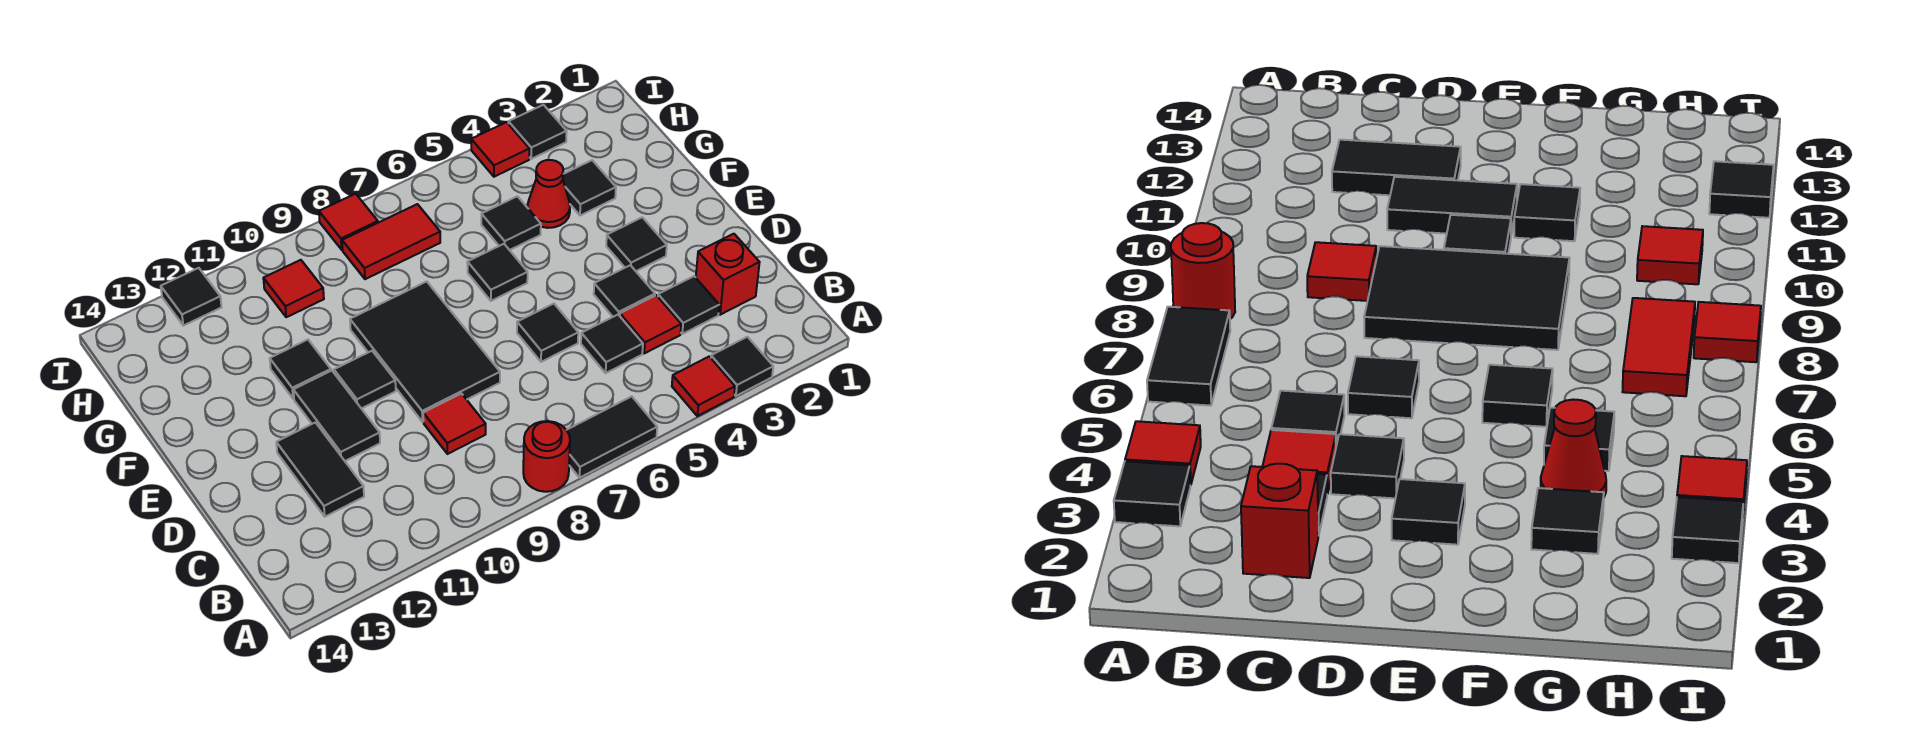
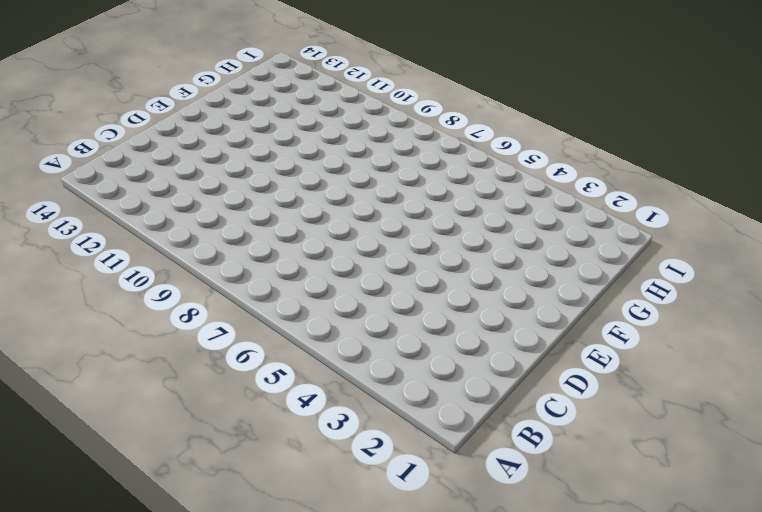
none -> black tile A3 level 1
none -> red tile A4 level 1
none -> black tile A6:A7 level 1

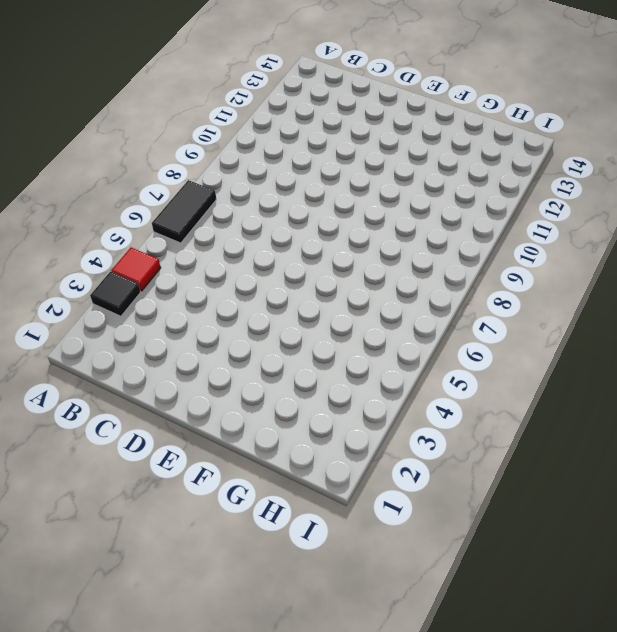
none -> red round brick A8 level 1
none -> red brick C2 level 1
none -> black tile C3 level 1

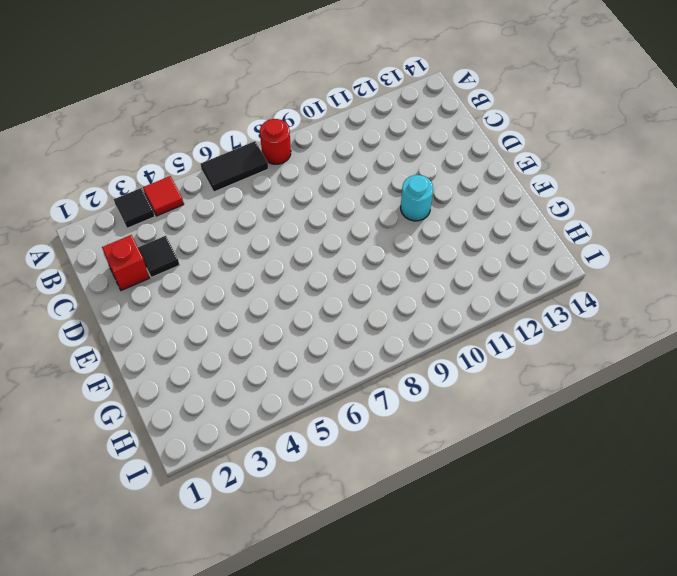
cyan round brick E11 level 1 -> black tile D11:E11 level 1
none -> red tile C4 level 1
none -> black tile C5 level 1
none -> red tile C9 level 1

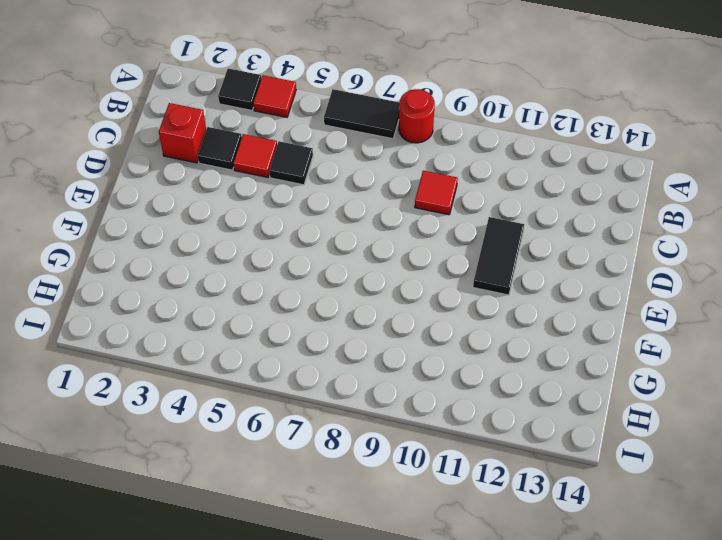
none -> black tile C12:D12 level 1
none -> black tile D4 level 1
none -> black tile D6 level 1

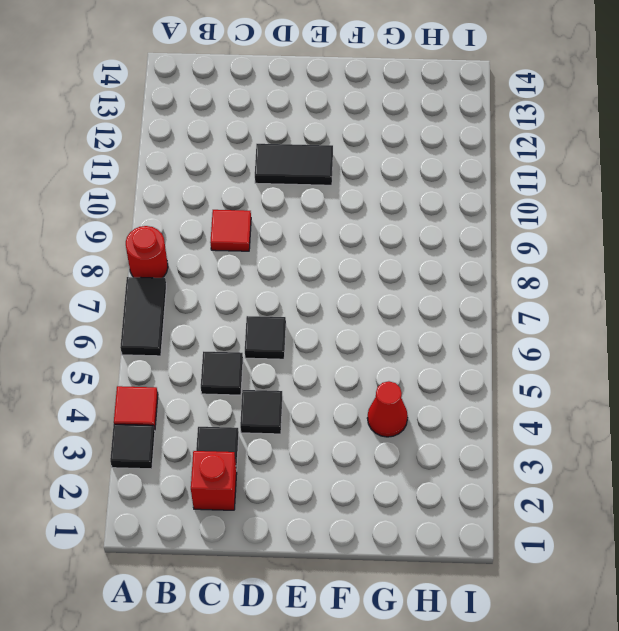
none -> red tile C4 level 1
none -> black tile C12:D12 level 1
none -> black tile D8:F9 level 1

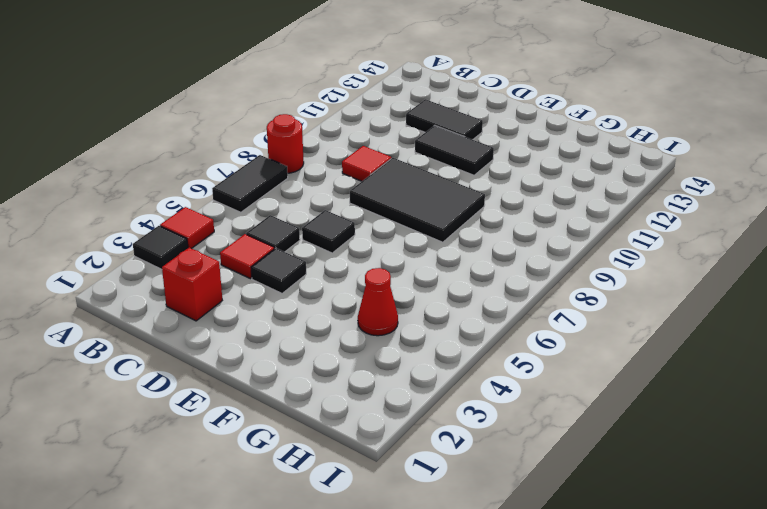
none -> black tile C3 level 1
none -> black tile E3 level 1
none -> black tile E10 level 1

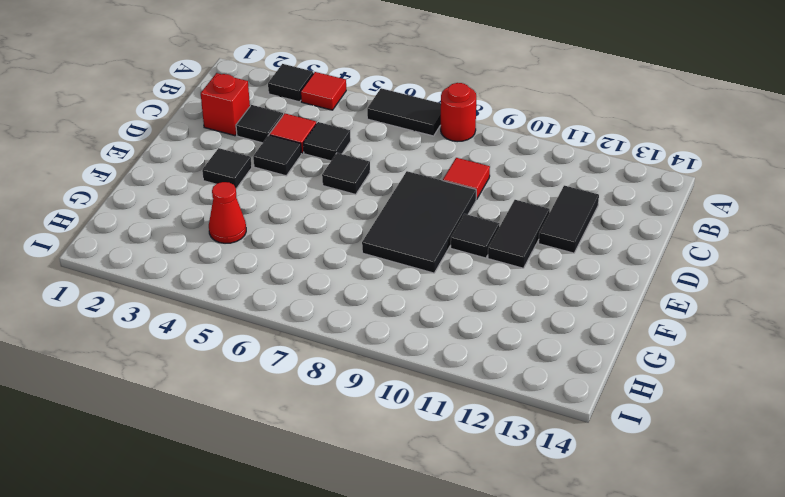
none -> black tile F6 level 1
none -> black tile F11 level 1
none -> black tile G3 level 1

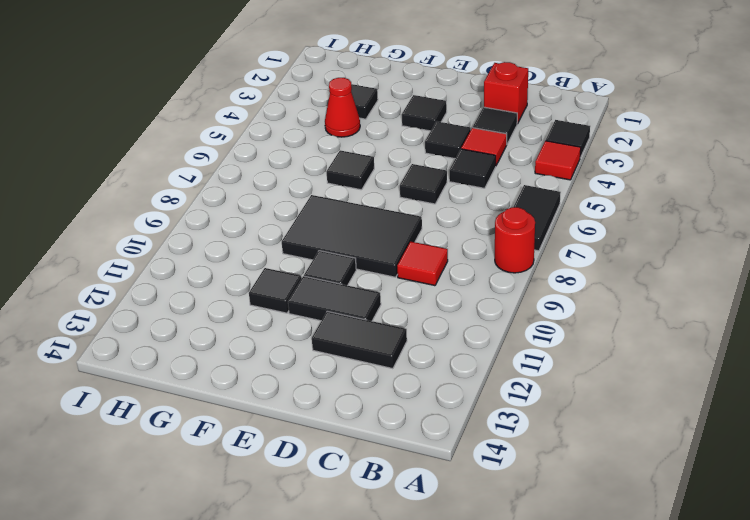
none -> black tile G5 level 1
none -> red tile H7:H8 level 1
none -> red tile H10 level 1

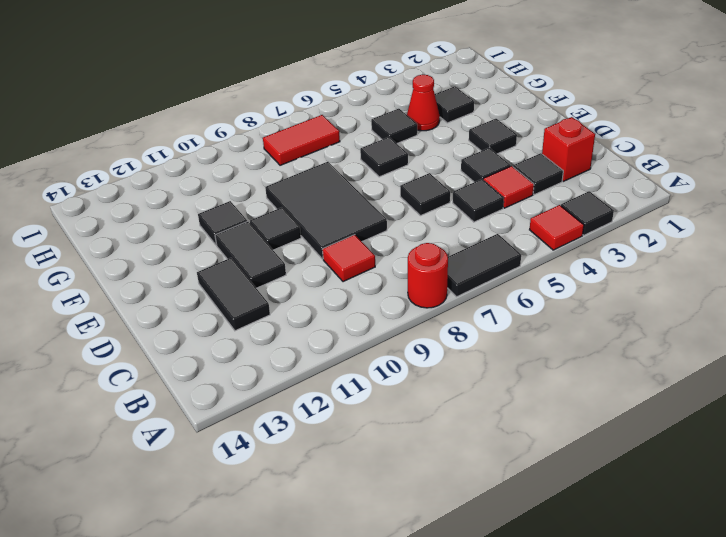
none -> red tile H10 level 1
none -> black tile I3 level 1
none -> red tile I4 level 1

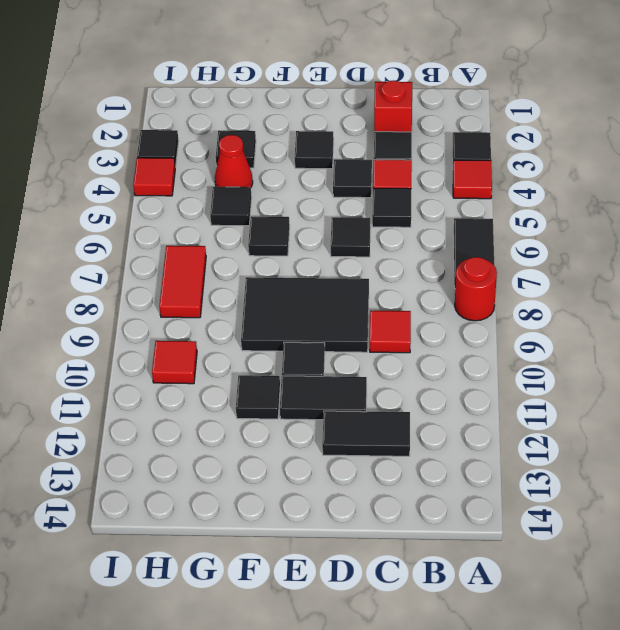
none -> red tile I8 level 1
none -> black tile I12 level 1

